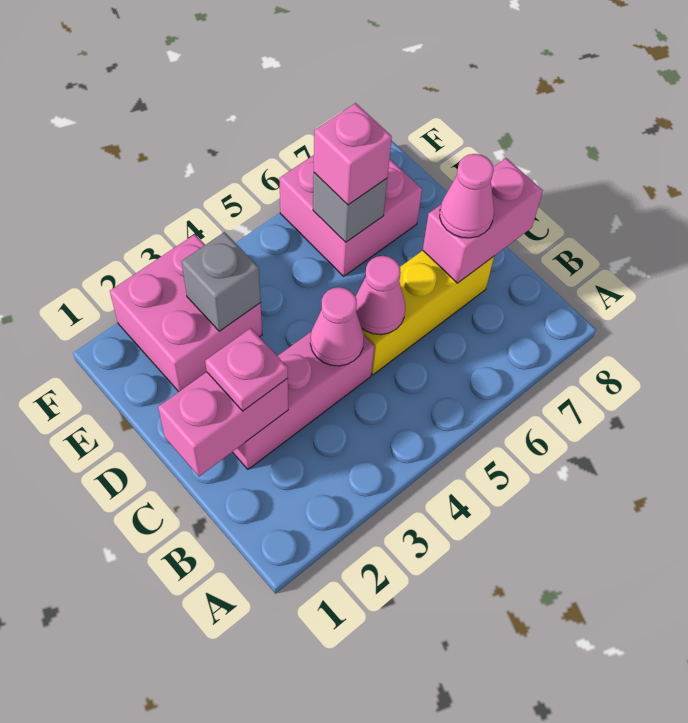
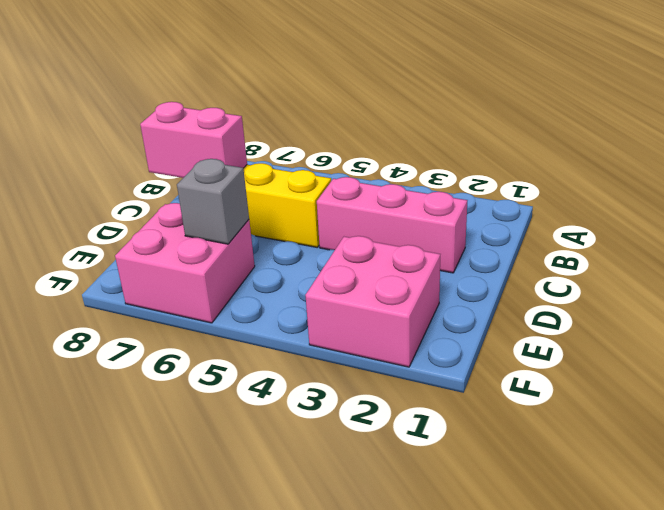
none -> pink brick C1:C2 level 2
none -> pink cone C4 level 2
none -> pink cone C5 level 2

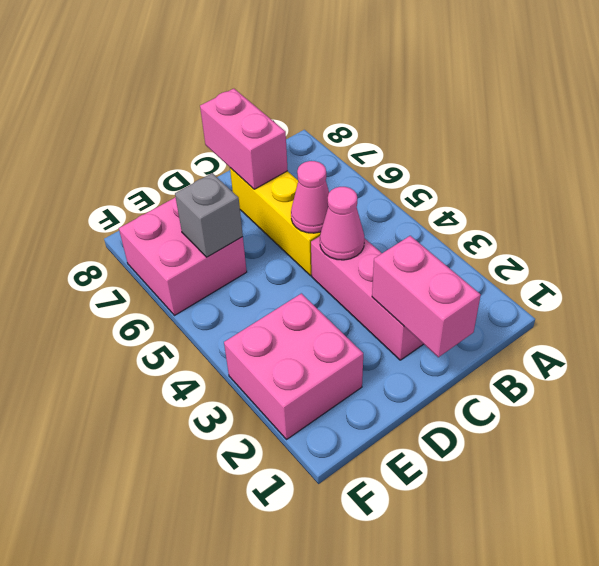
none -> grey brick E3 level 2
none -> pink plate C2 level 3
none -> pink cone C7 level 3

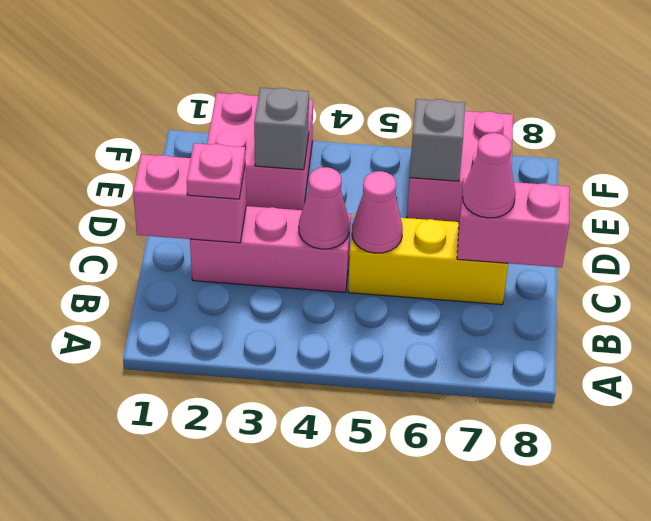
none -> pink brick E6 level 3

